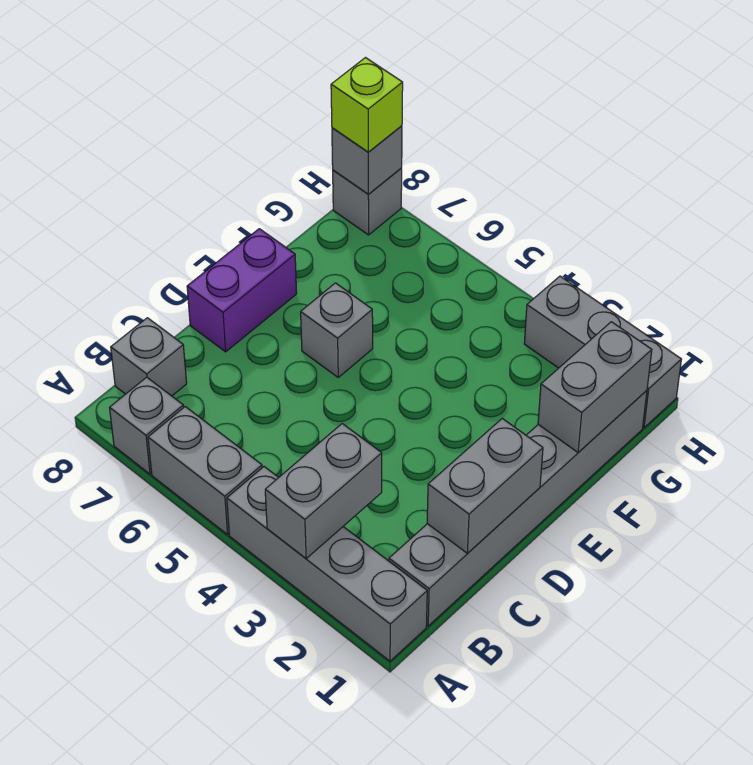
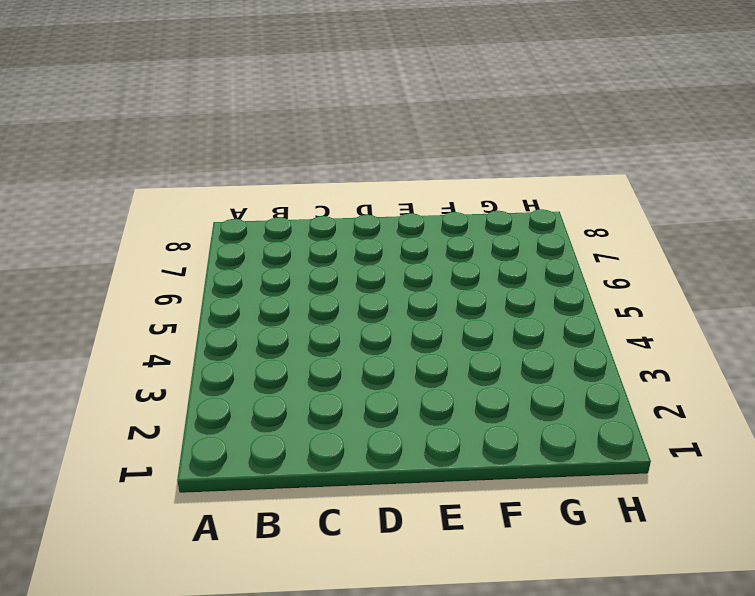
none -> grey brick A1:A4 level 1
none -> grey brick A5:A6 level 1
none -> grey brick A7 level 1

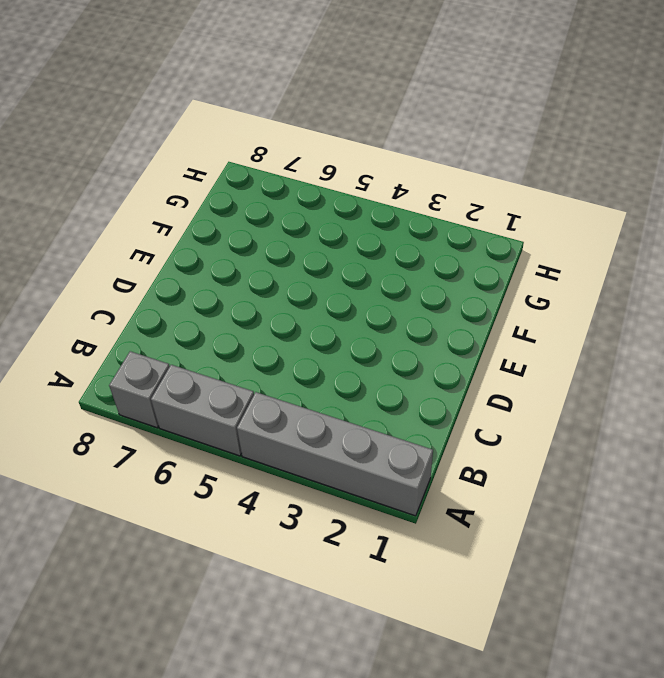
none -> grey brick B1:G1 level 1
none -> grey brick B8 level 1
none -> purple brick D8:E8 level 1

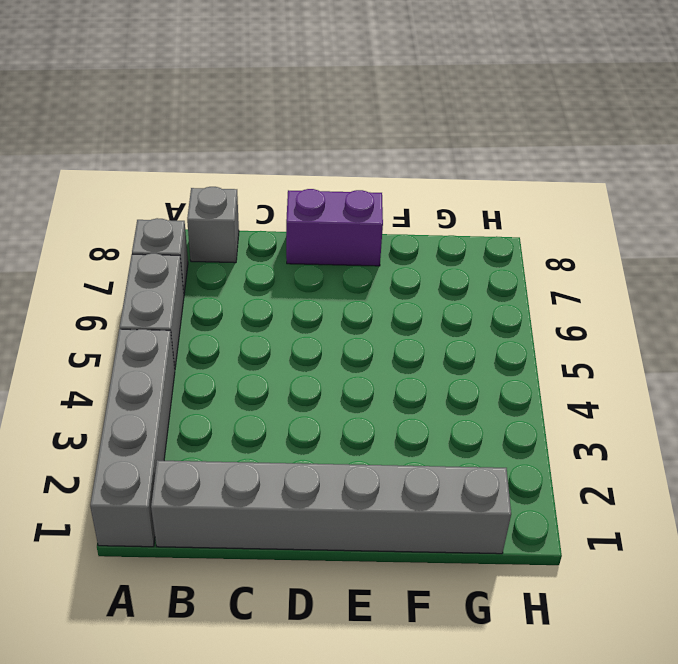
none -> grey brick E6 level 1
none -> grey brick H1:H3 level 1
none -> grey brick H8 level 1

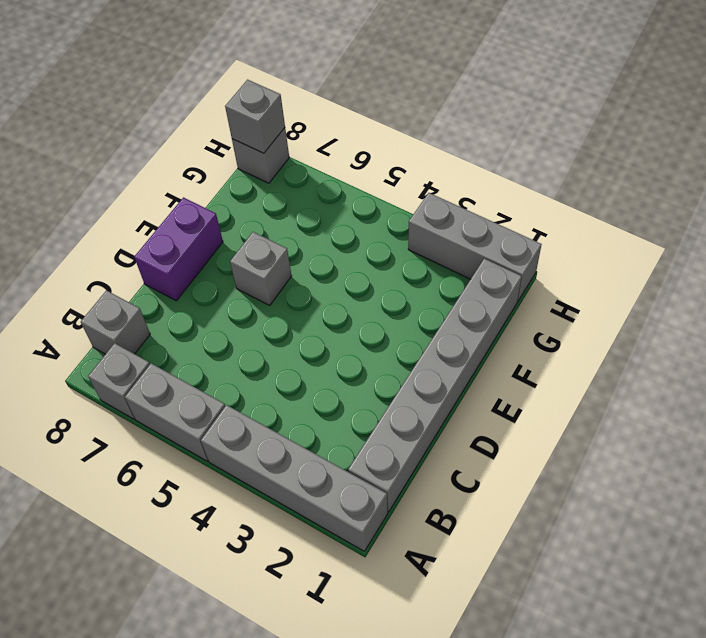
none -> grey brick A3:B3 level 2
none -> grey brick C1:D1 level 2
none -> grey brick F1:G1 level 2

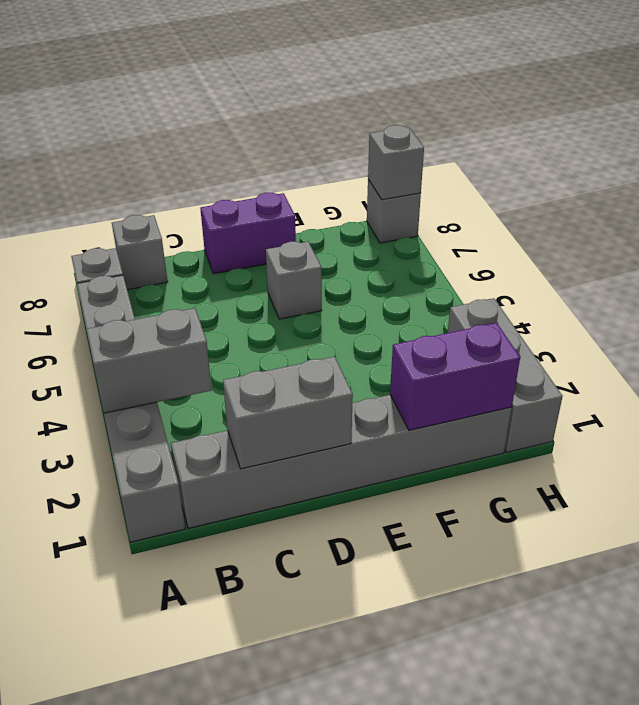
purple brick F1:G1 level 2 -> grey brick F1:G1 level 2
none -> lime brick H8 level 3

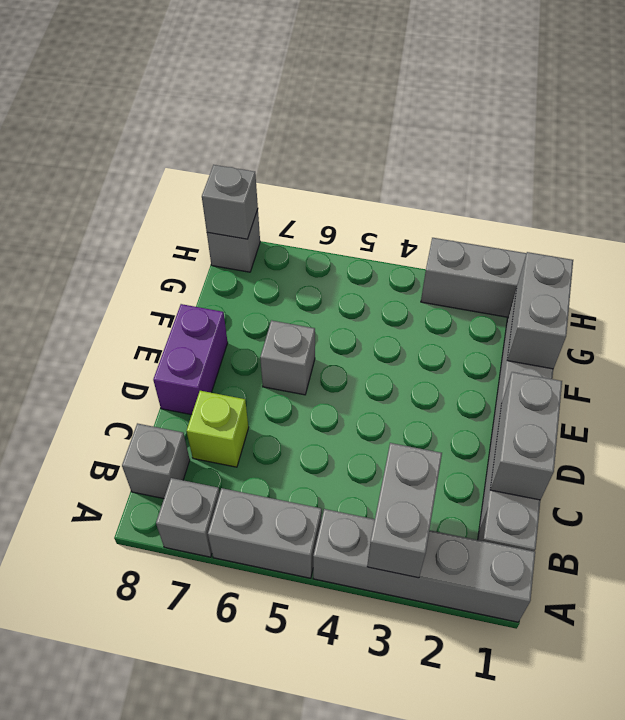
lime brick C7 level 1 -> lime brick H8 level 3

